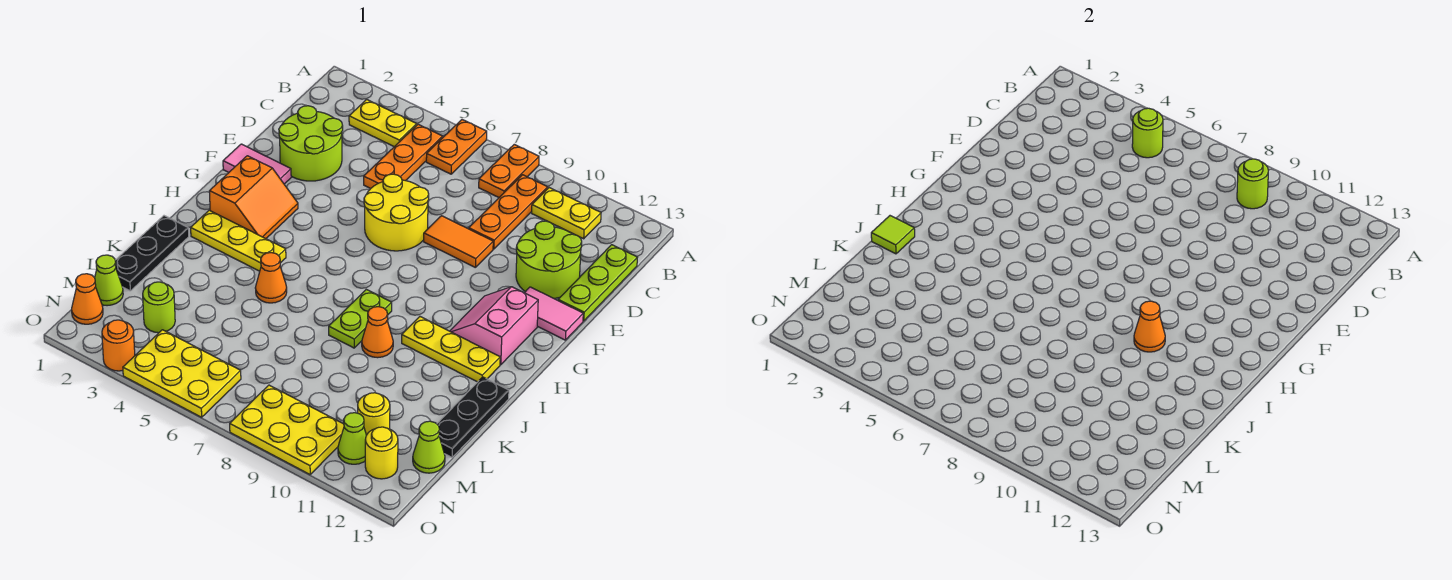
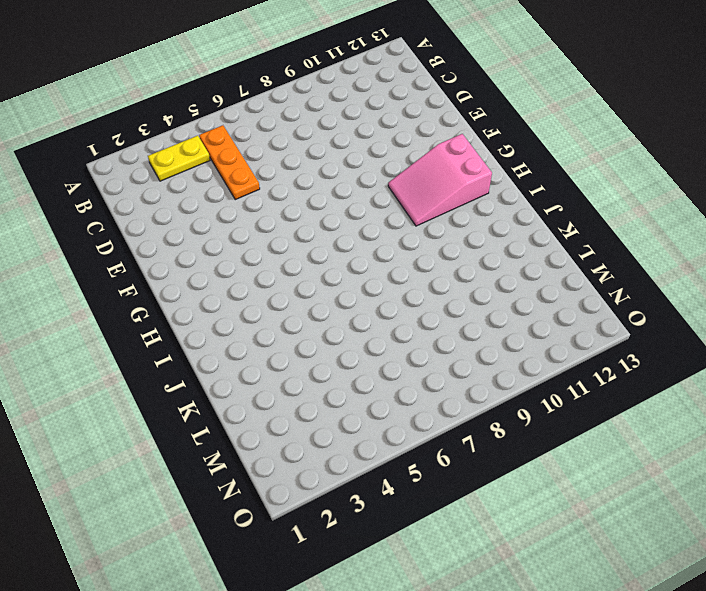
pink slope G10:H12 level 1 top 12 -> pink slope G11:H12 level 1 top 12
none -> orange plate A6:B6 level 1
none -> orange plate A8:B8 level 1
none -> orange plate B9:D9 level 1
none -> yellow plate B10:B11 level 1

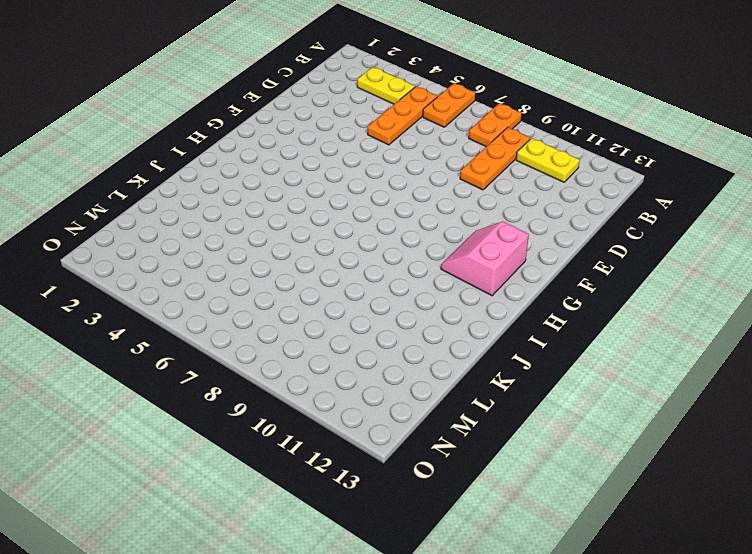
none -> lime plate C13:E13 level 1
none -> lime round brick D2:E3 level 1
none -> lime round brick D11:E12 level 1
none -> yellow round brick E6:F7 level 1

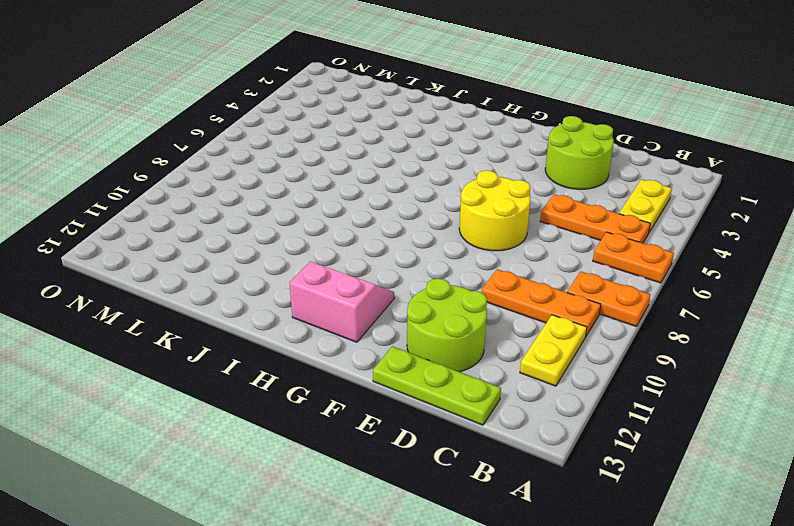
none -> orange tile E8:E9 level 1
none -> pink tile F1:F2 level 1
none -> pink tile F12:F13 level 1
none -> orange slope G2:H3 level 1 top 2

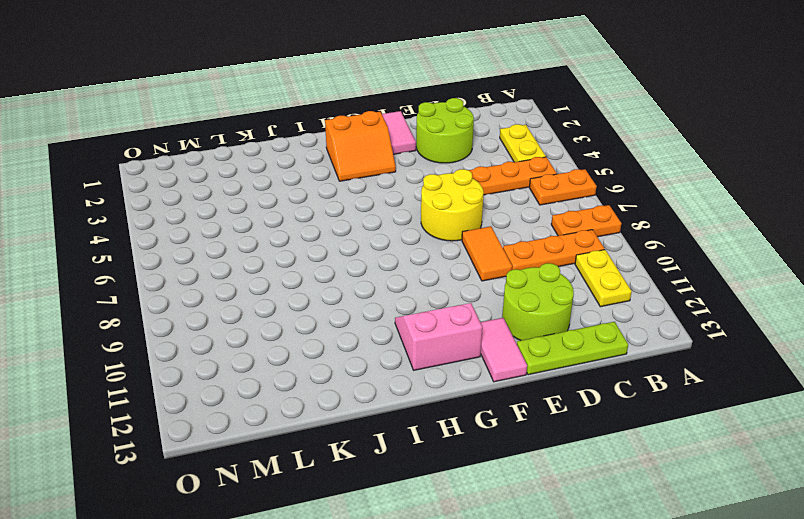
none -> yellow plate I2:I4 level 1
none -> lime plate I8:J8 level 1
none -> yellow plate I10:I12 level 1
none -> black plate J1:L1 level 1

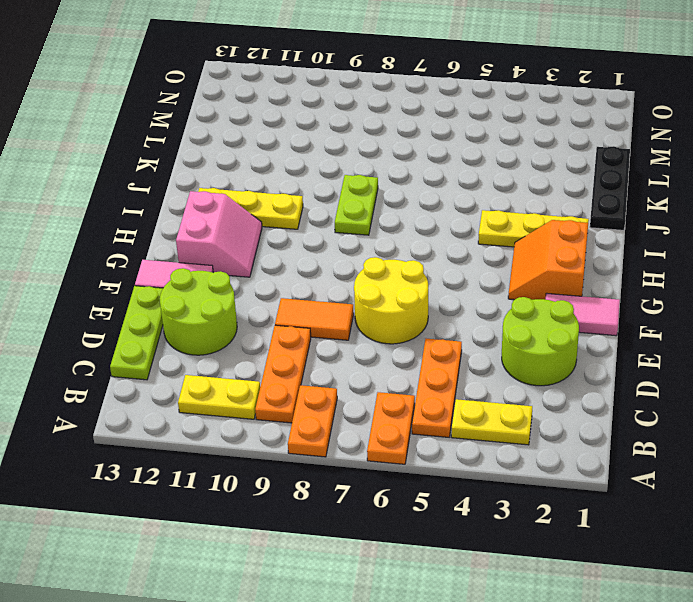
none -> orange cone J5 level 1
none -> orange cone J9 level 1
none -> black plate J13:L13 level 1
none -> lime cone M1 level 1

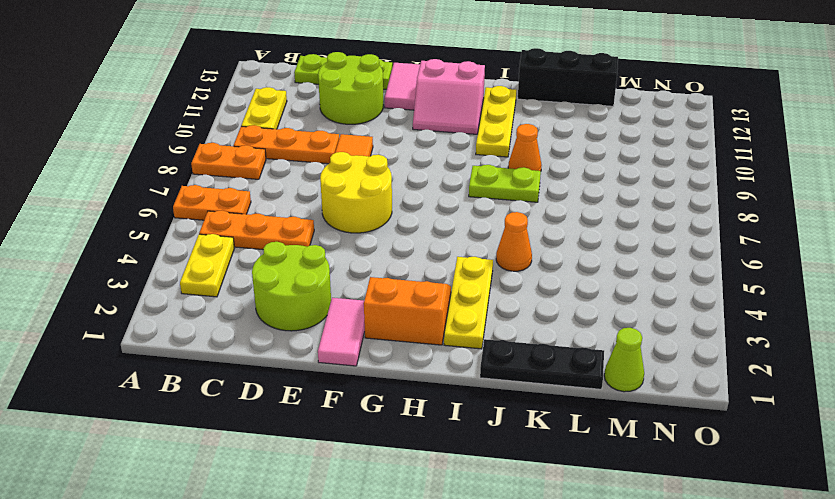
black brick J13:L13 level 1 -> black plate J13:L13 level 1
none -> lime round brick M3 level 1
none -> yellow round brick M11 level 1
none -> lime cone M13 level 1
none -> orange cone N1 level 1

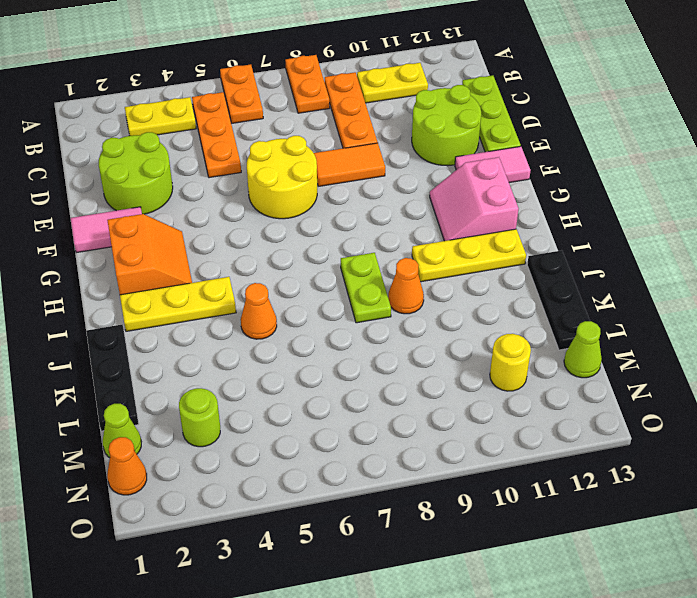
none -> yellow plate N4:O6 level 1
none -> yellow plate N8:O10 level 1
none -> lime cone N11 level 1
none -> yellow round brick N12 level 1

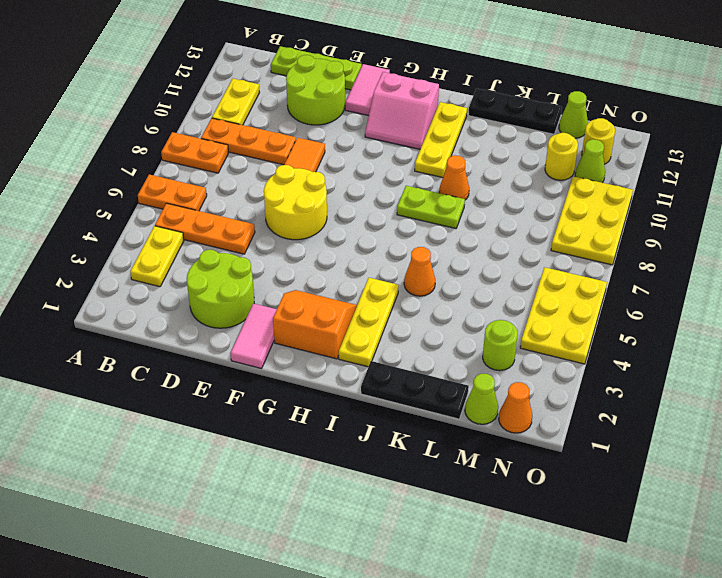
none -> orange round brick O3 level 1
none -> lime round brick B5 level 2
none -> lime round brick B9 level 2
none -> orange cone I10 level 2

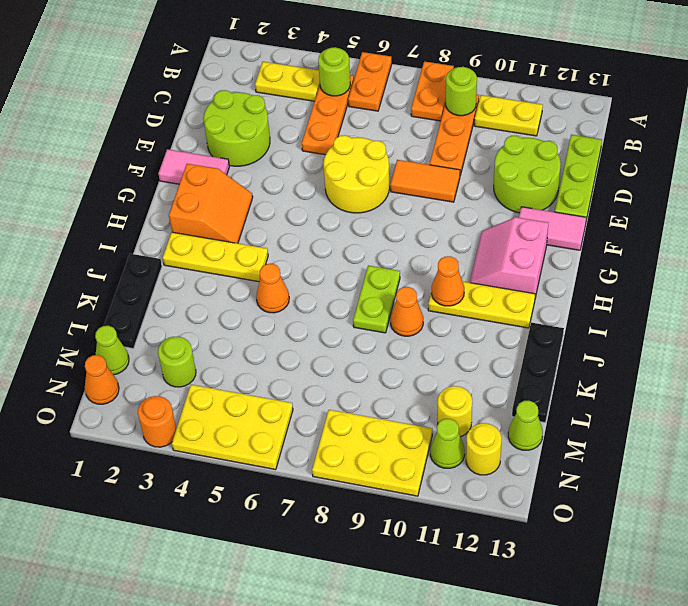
none -> lime tile J1 level 2

